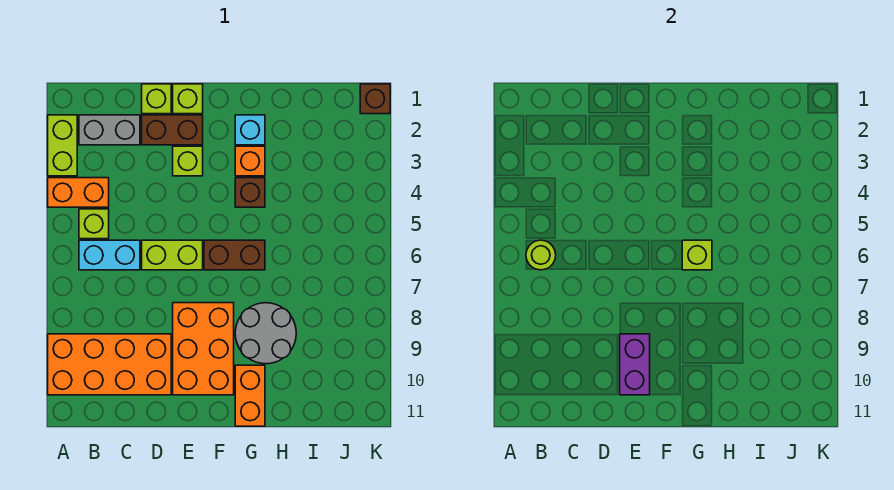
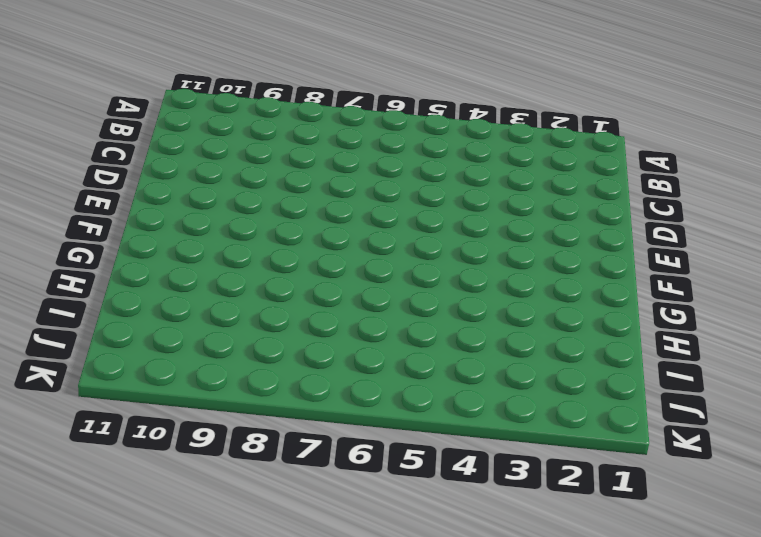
none -> lime brick A2:A3 level 1
none -> orange brick A4:B4 level 1
none -> orange brick A9:D10 level 1

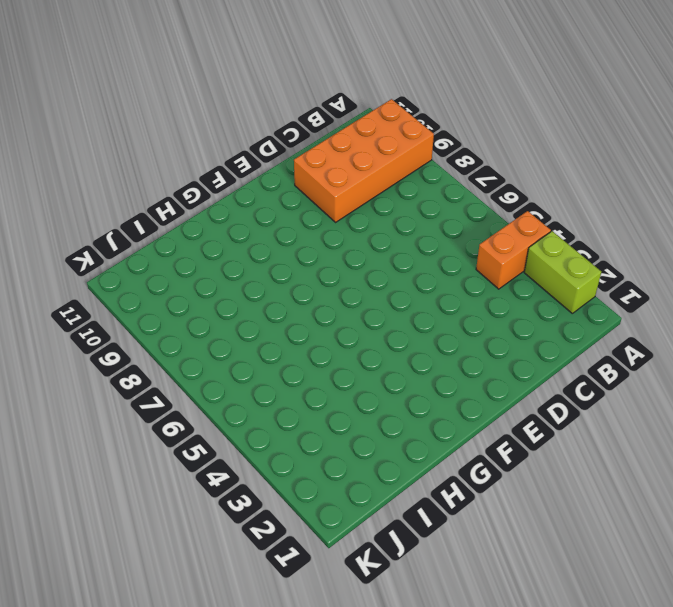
none -> grey brick B2:C2 level 1
none -> lime brick B5 level 1
none -> cyan brick B6:C6 level 1

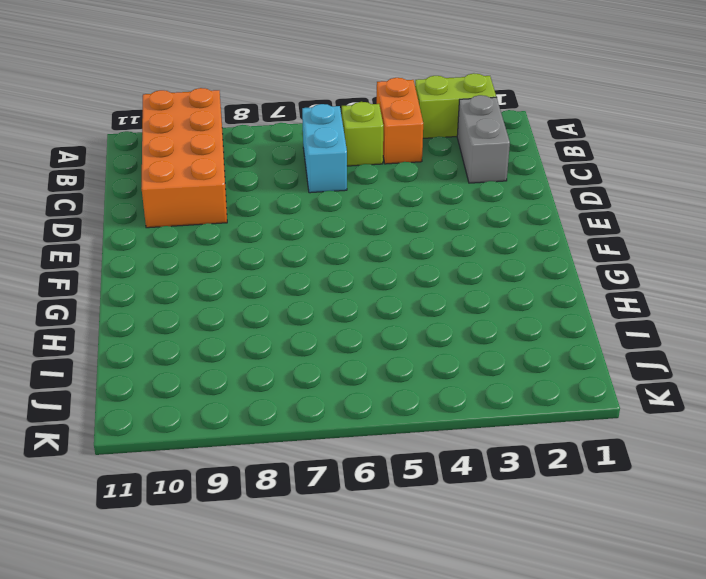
none -> lime brick D1 level 1
none -> brown brick D2:E2 level 1
none -> lime brick D6:E6 level 1

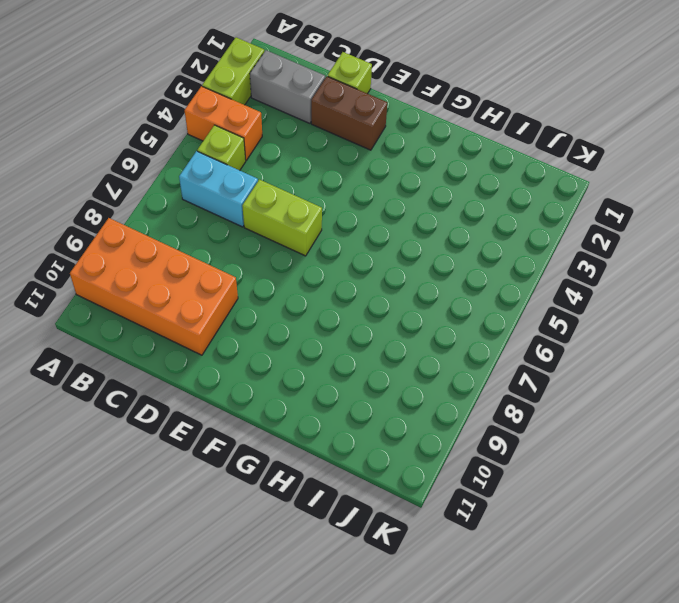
none -> lime brick E1 level 1
none -> lime brick E3 level 1
none -> orange brick E8:F10 level 1

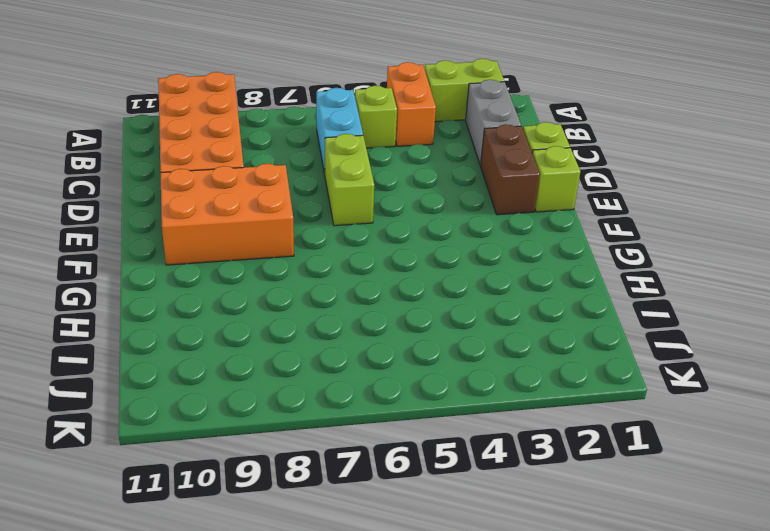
none -> lime brick E3 level 1
none -> brown brick F6:G6 level 1
none -> cyan brick G2 level 1

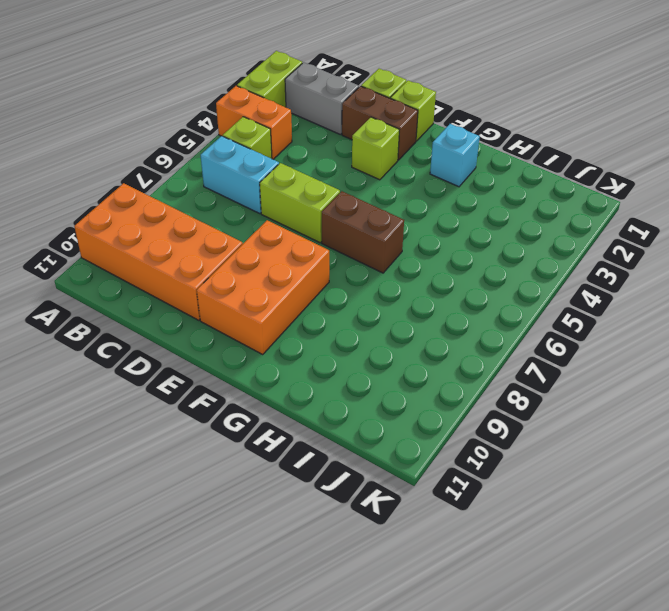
none -> orange brick G3 level 1
none -> brown brick G4 level 1
none -> grey round brick G8:H9 level 1

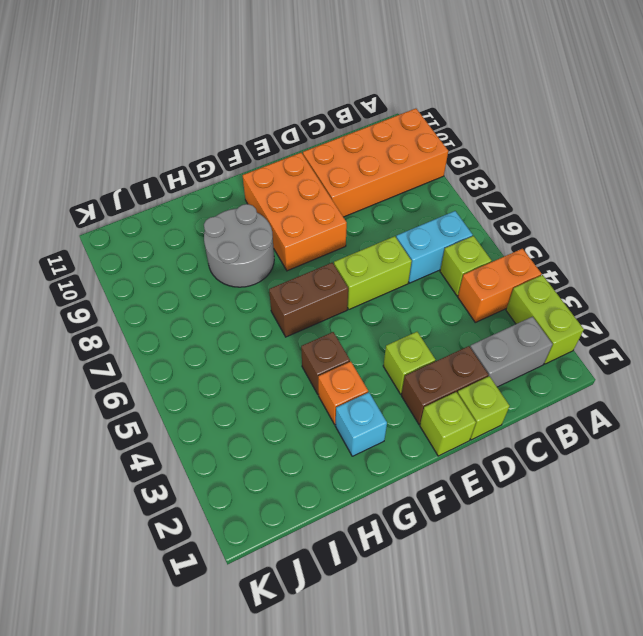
none -> orange brick G10:G11 level 1
none -> brown brick K1 level 1
none -> lime round brick B6 level 2

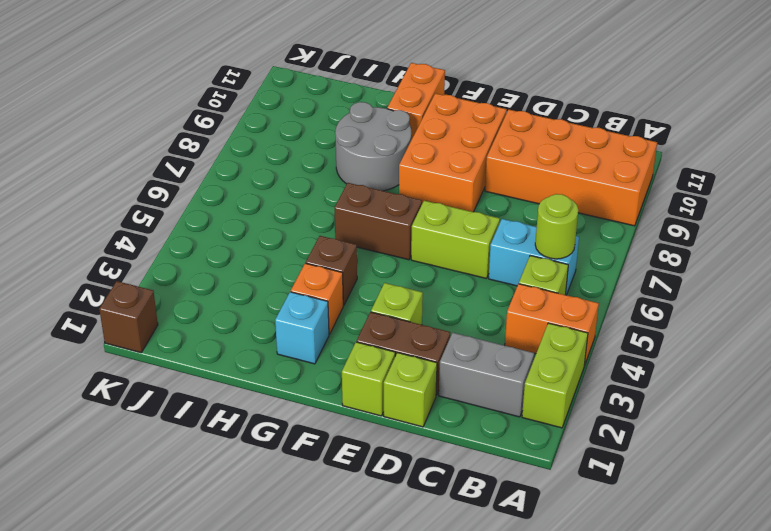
none -> purple brick E9:E10 level 2
none -> lime brick G6 level 2

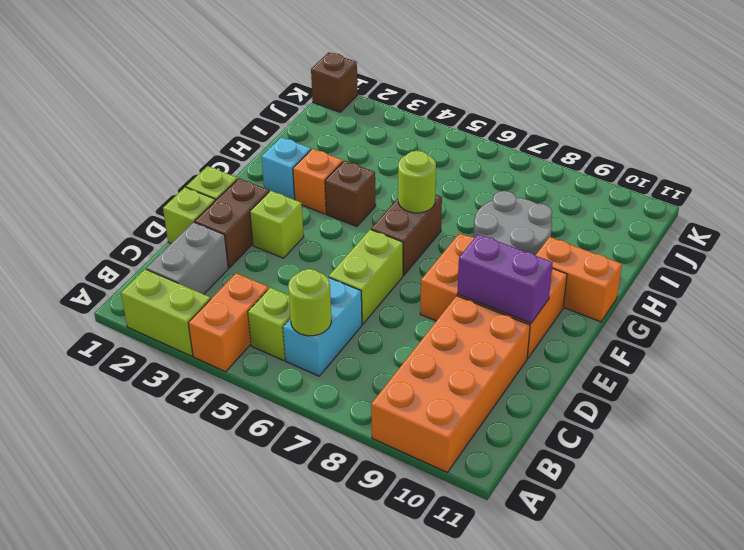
lime round brick G6 level 2 -> lime brick G6 level 2

